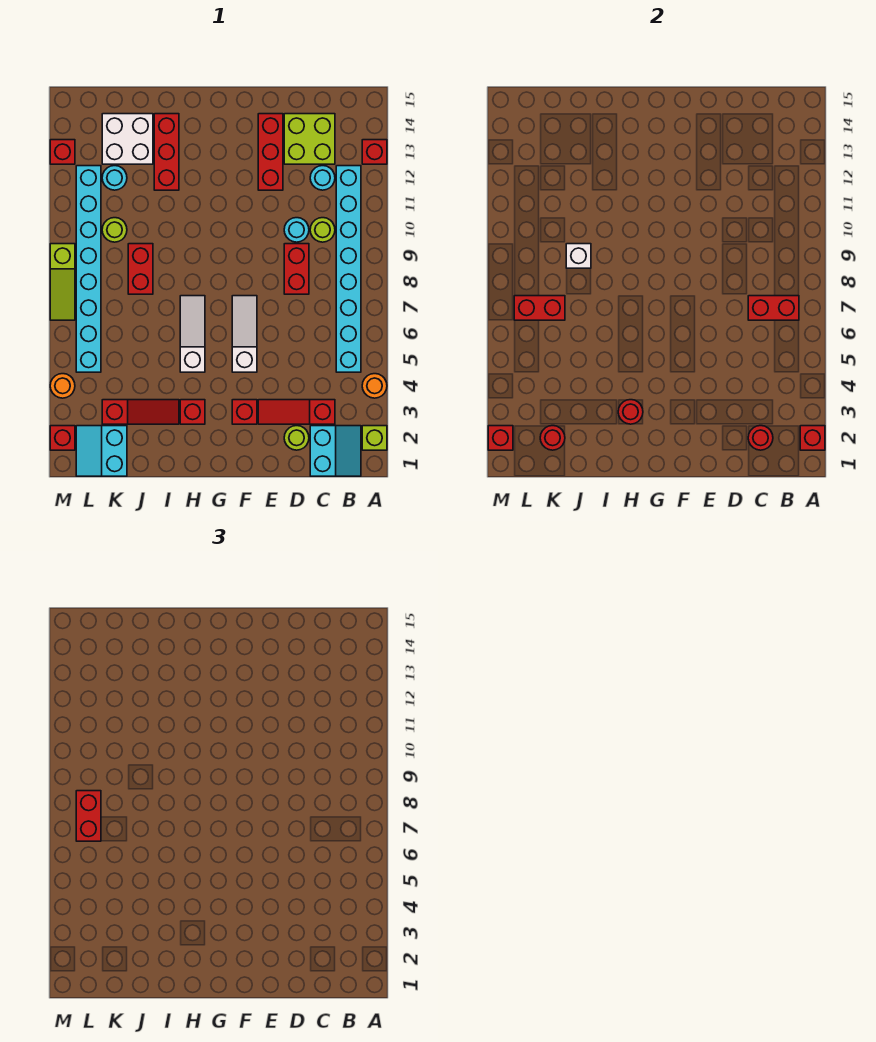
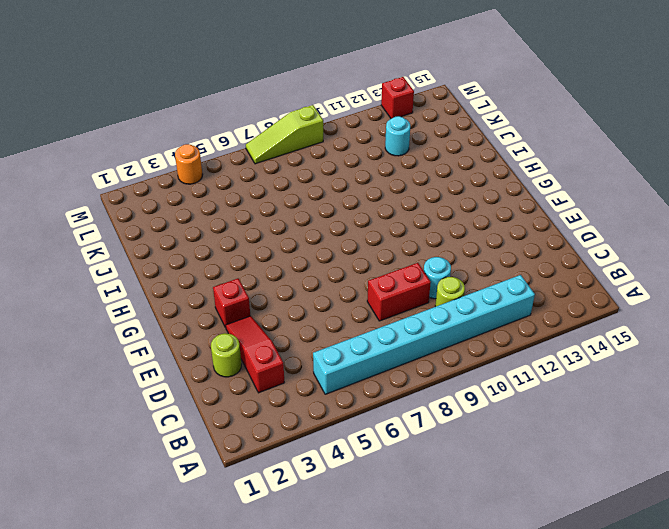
none -> lime brick A2 level 1
none -> orange round brick A4 level 1
none -> red brick A13 level 1
none -> cyan slope B1:C2 level 1 top C

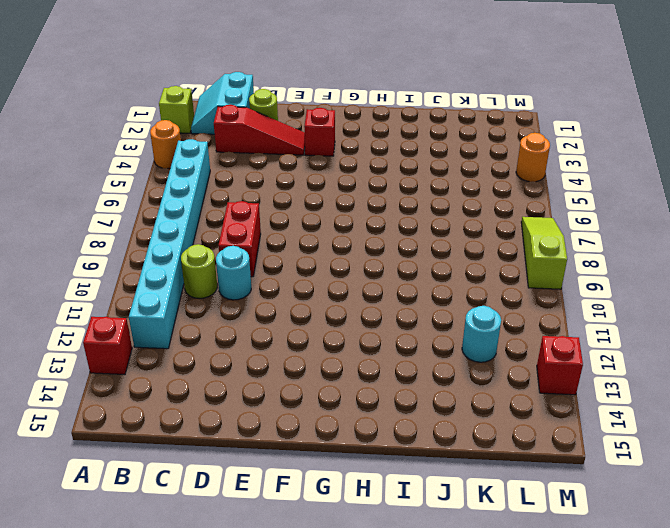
none -> cyan round brick C12 level 1
none -> lime brick C13:D14 level 1
none -> red brick E12:E14 level 1
none -> white slope F5:F7 level 1 top 5

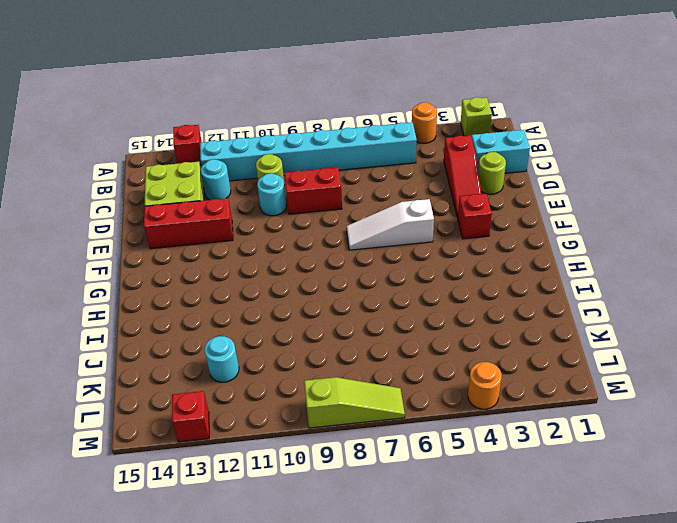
none -> red brick H3 level 1
none -> white slope H5:H7 level 1 top 5
none -> red slope I3:K3 level 1 top K
none -> red brick I12:I14 level 1

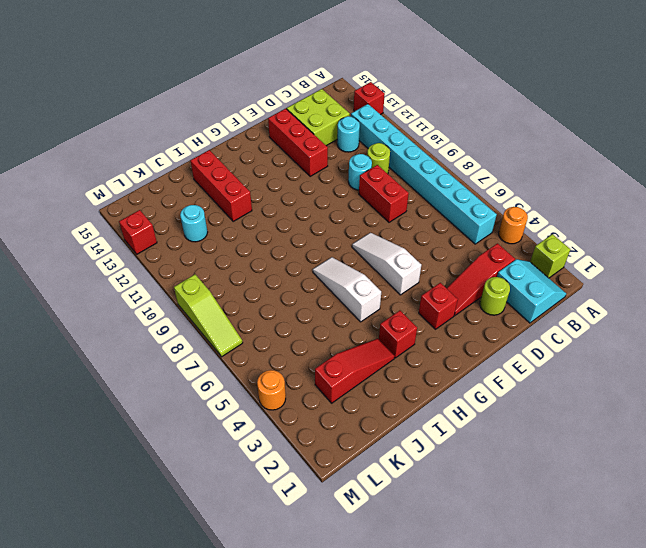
none -> red brick J8:J9 level 1
none -> white brick J13:K14 level 1
none -> cyan slope K1:L2 level 1 top K
none -> lime round brick K10 level 1

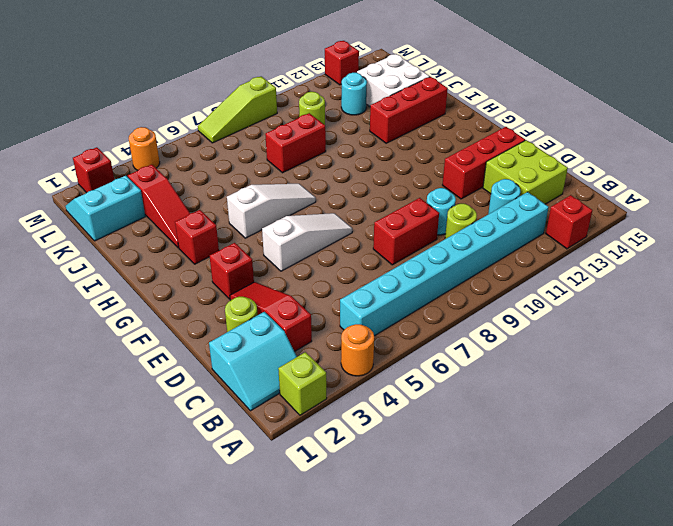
none -> cyan brick L5:L12 level 1
none -> red brick A2 level 2
none -> red brick B7:C7 level 2
none -> red round brick C2 level 2

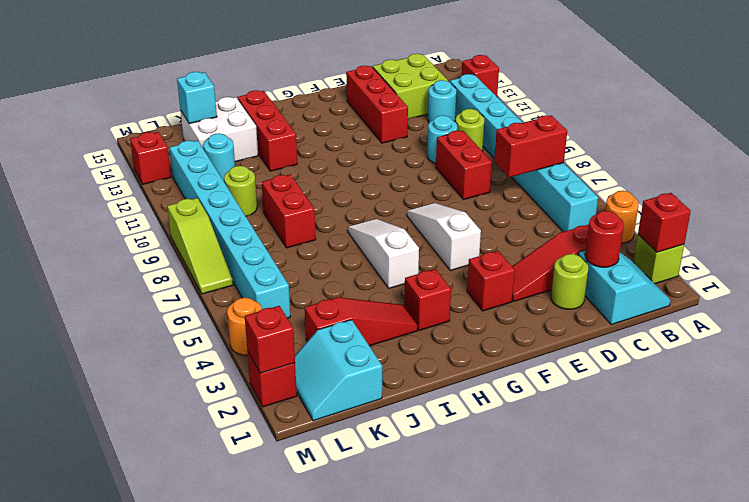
cyan brick K14 level 2 -> none
none -> red round brick H3 level 2
none -> white brick J9 level 2
none -> red round brick K2 level 2
none -> red brick K7:L7 level 2

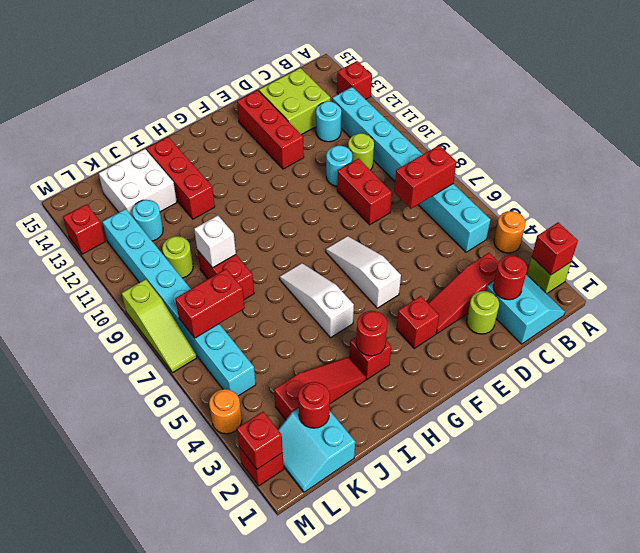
none -> red brick L7:L8 level 3

